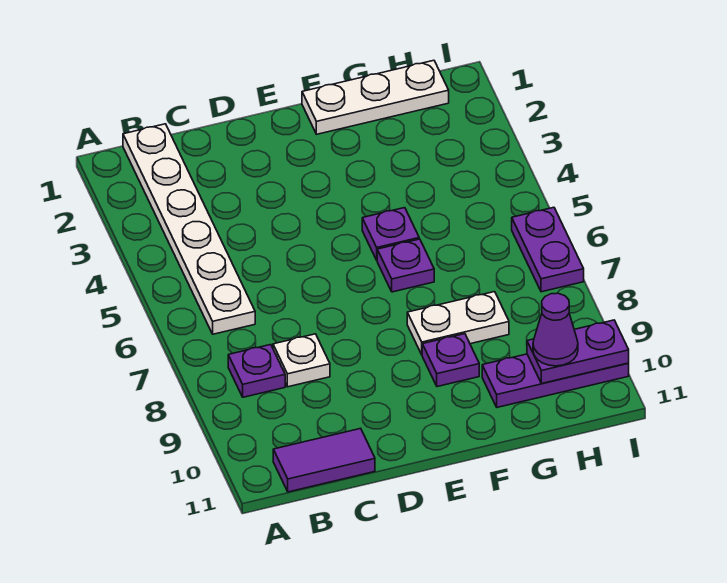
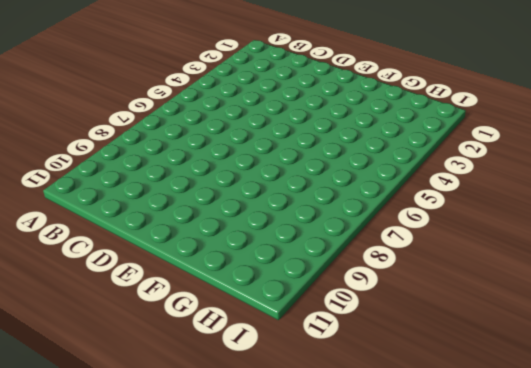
none -> white plate B1:B6 level 1
none -> purple plate B8 level 1
none -> purple tile B11:C11 level 1

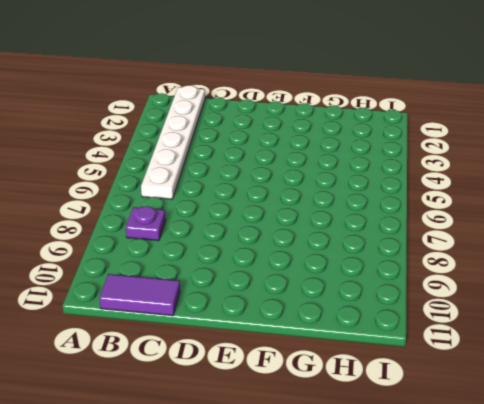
none -> white plate C8 level 1
none -> white plate F1:H1 level 1
none -> purple plate F5 level 1

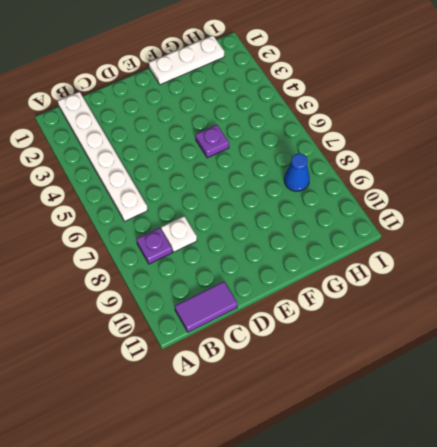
blue cone H8 level 1 -> none
none -> purple plate F6 level 1
none -> white plate F8:G8 level 1
none -> purple plate F9 level 1

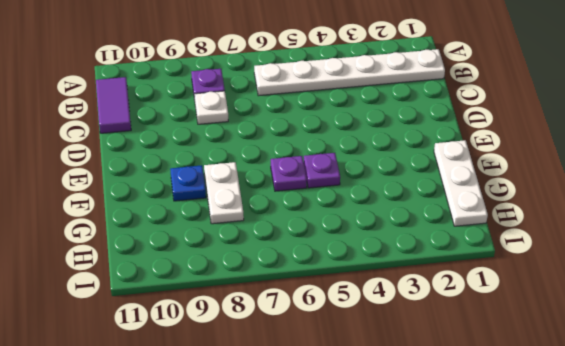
blue plate F9 level 1 -> purple plate F9 level 1
none -> purple plate G10:I10 level 1
none -> purple plate I6:I7 level 1
none -> purple plate H10:I10 level 2

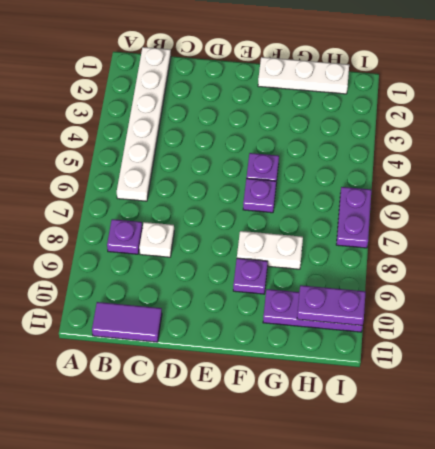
none -> purple cone H10 level 3

